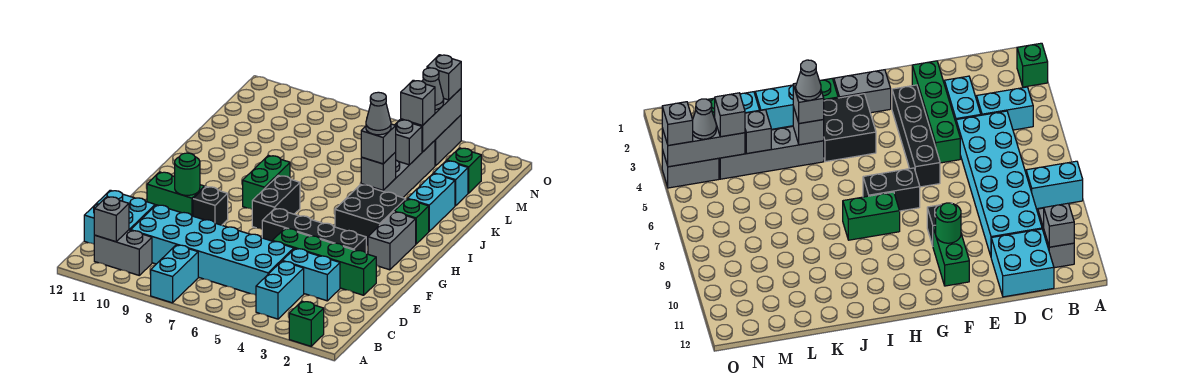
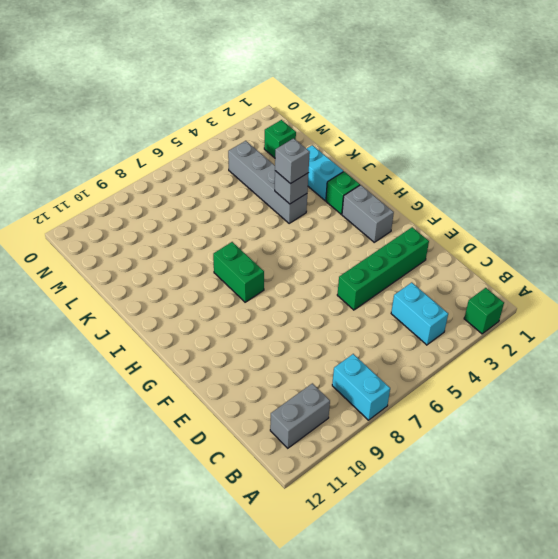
none -> cyan brick C5:D10 level 1
none -> cyan brick C11:D12 level 1
none -> cyan brick D3:D4 level 1
none -> black brick F3:F6 level 1

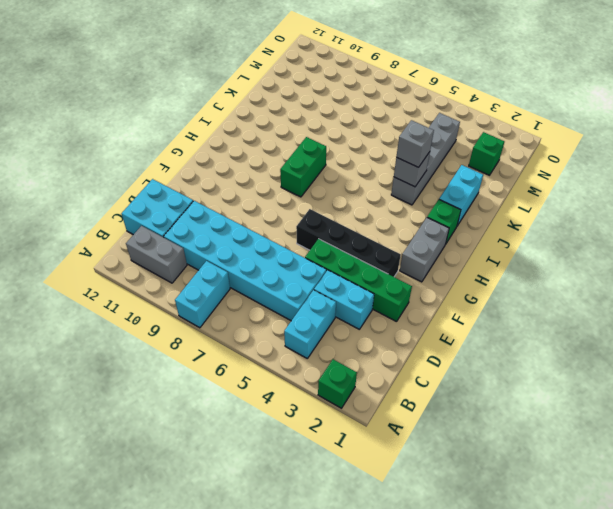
none -> black brick F9 level 1
none -> green brick F10:F11 level 1
none -> black brick G7:H7 level 1
none -> black brick H3:I4 level 1

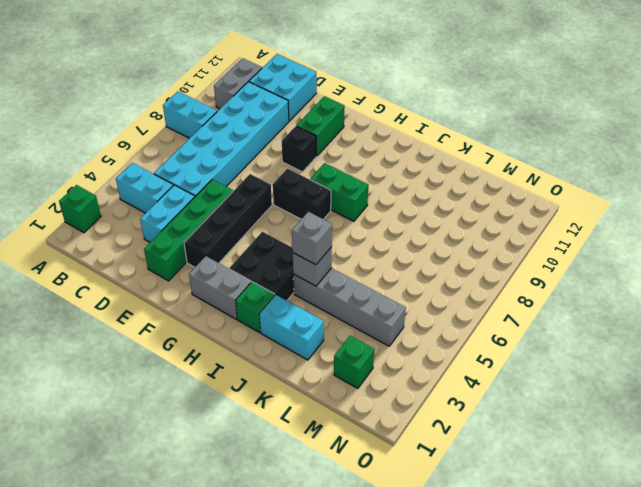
none -> cyan brick L2 level 1
none -> grey brick N4:O4 level 1
none -> grey brick B11 level 2
none -> green round brick F10 level 2

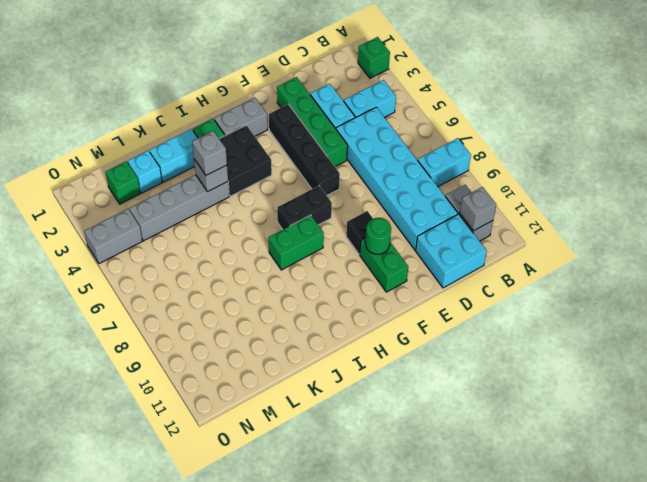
none -> grey brick L4 level 2
none -> grey brick M4:O4 level 2
none -> grey brick M4 level 3
none -> grey cone N4 level 3

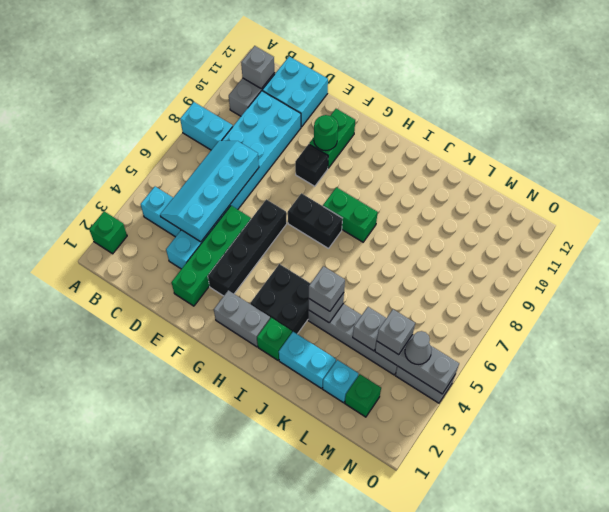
cyan slope C4:D7 level 2 top D -> none
none -> grey brick O4 level 3
none -> grey cone J4 level 4

